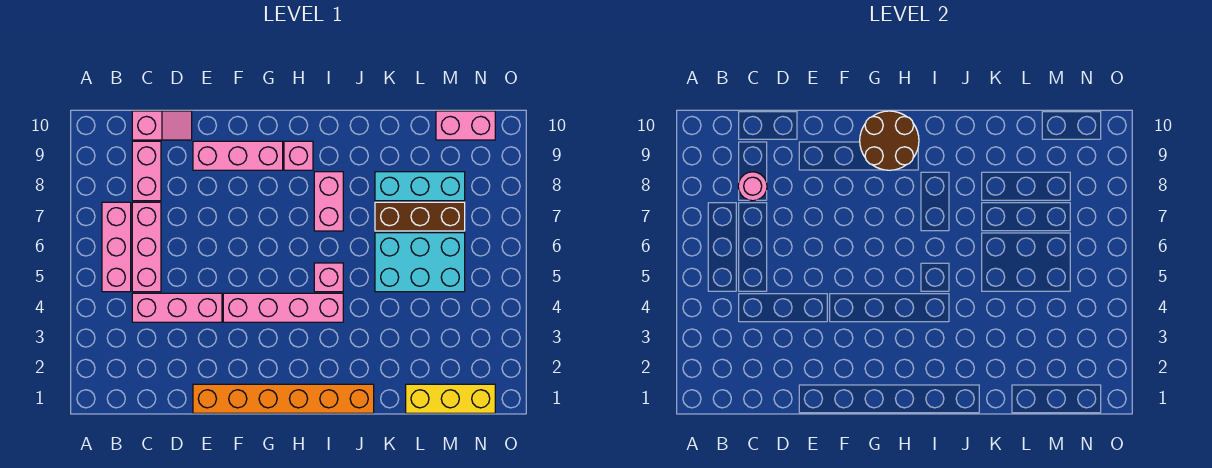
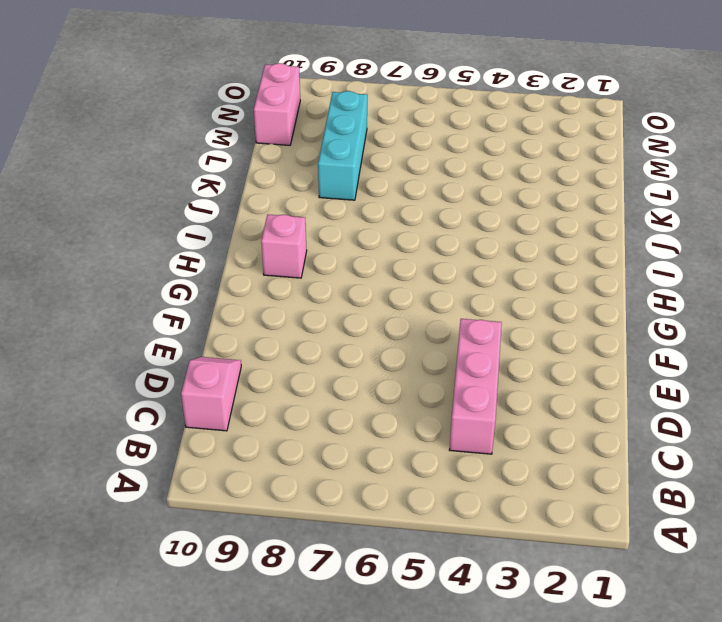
none -> pink brick B5:B7 level 1
none -> pink brick C5:C7 level 1
none -> pink brick C8:C9 level 1

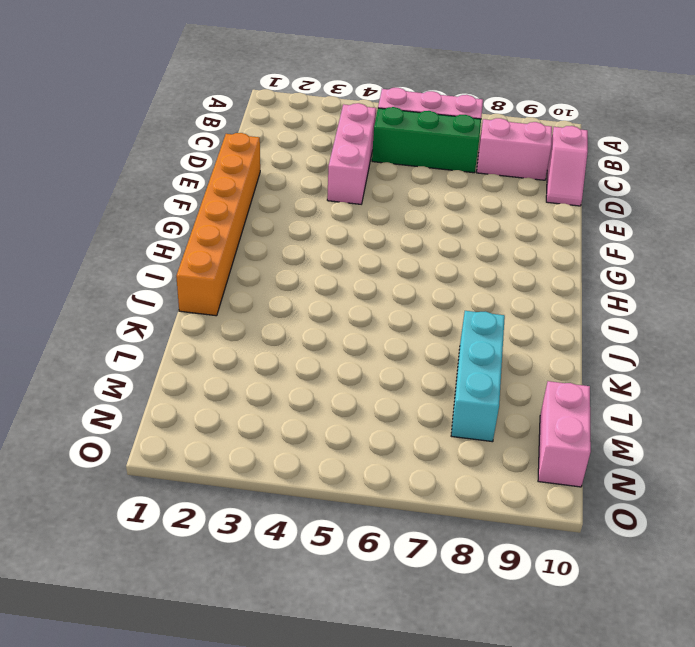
green brick C5:C7 level 1 -> pink brick C5:C7 level 1
none -> pink brick E9:G9 level 1
none -> pink brick F4:I4 level 1
none -> pink brick H9 level 1

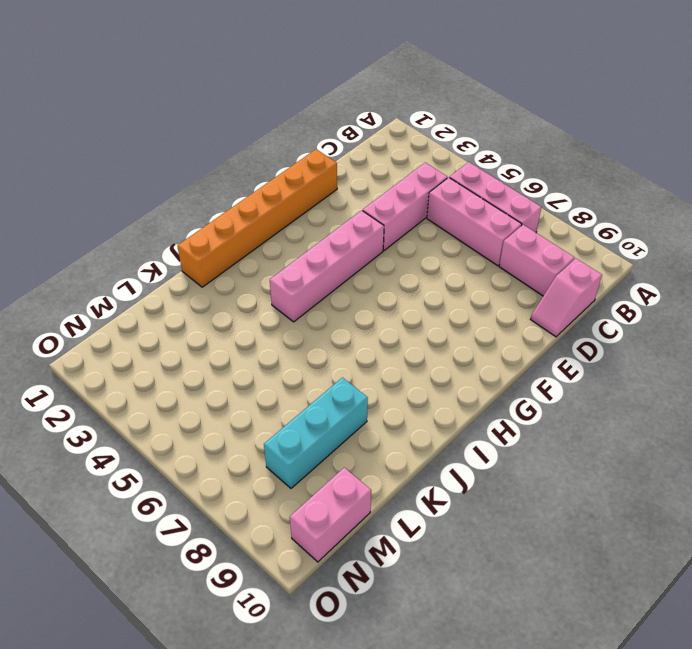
none -> pink brick E9:G9 level 1
none -> pink brick H9 level 1
none -> pink brick I5 level 1

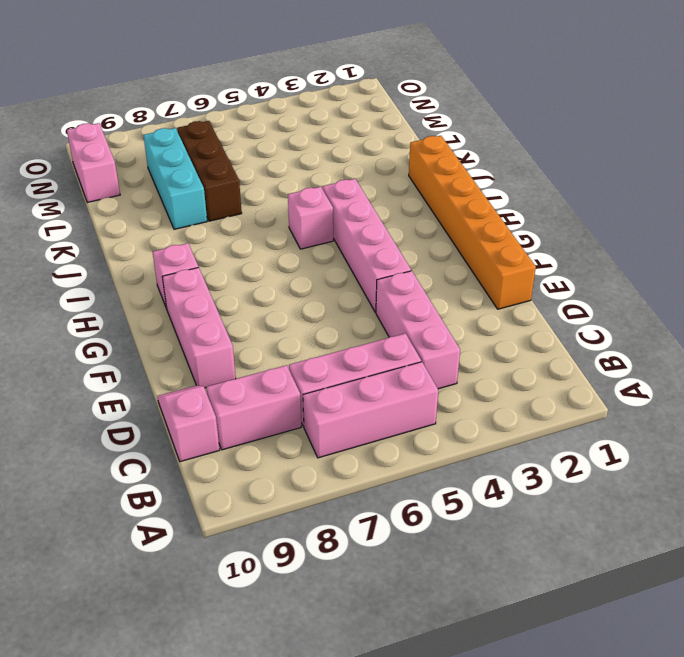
none -> pink brick I7:I8 level 1
none -> cyan brick K5:M6 level 1
none -> yellow brick L1:N1 level 1

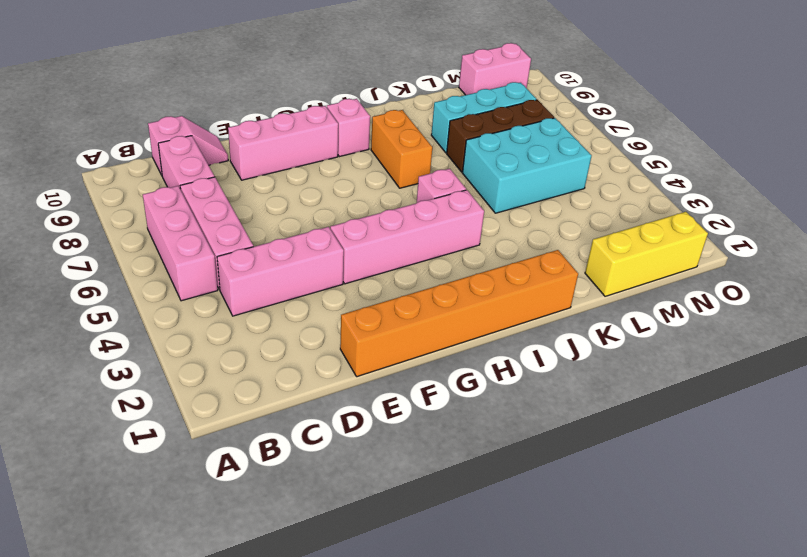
orange brick I7:I8 level 1 -> pink brick I7:I8 level 1
none -> pink round brick C8 level 2
none -> brown round brick G9:H10 level 2

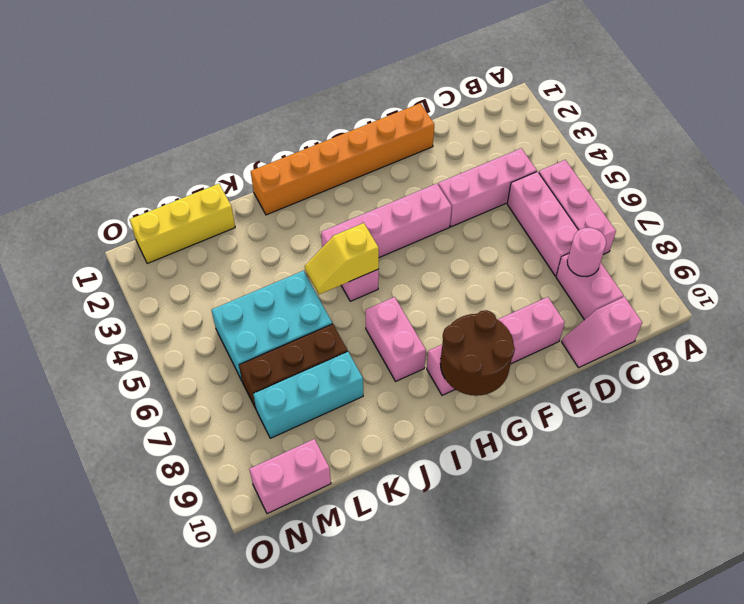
yellow slope I5:J5 level 2 top I -> none

